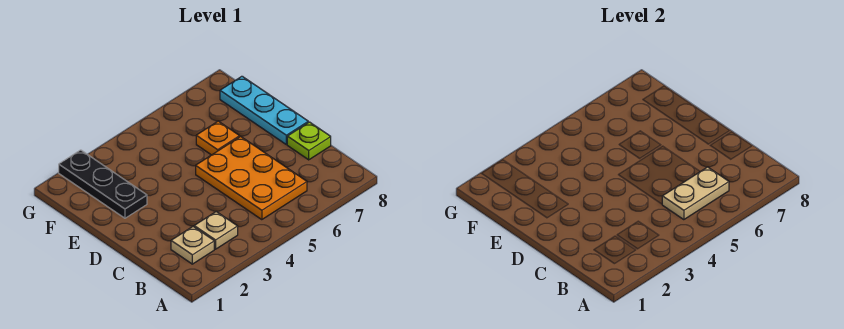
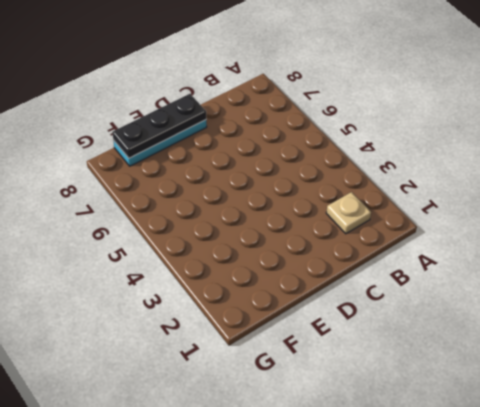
black plate D8:F8 level 2 -> black plate E2:G2 level 1
none -> tan plate B3 level 1
none -> orange plate B5:D6 level 1

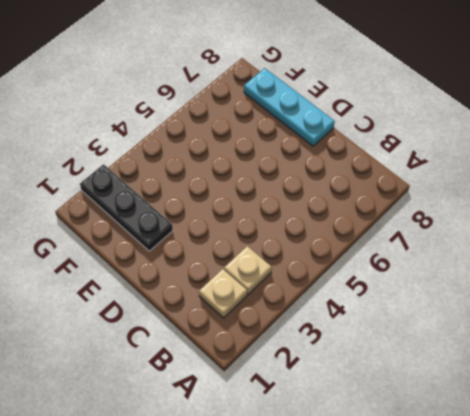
none -> orange plate B5:D6 level 1
none -> lime plate C8 level 1

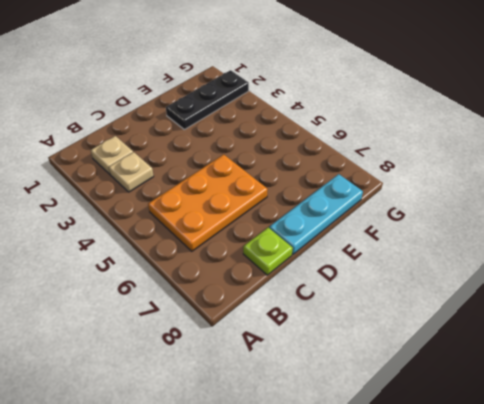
none -> orange plate E6 level 1
none -> tan plate B5:B6 level 2

